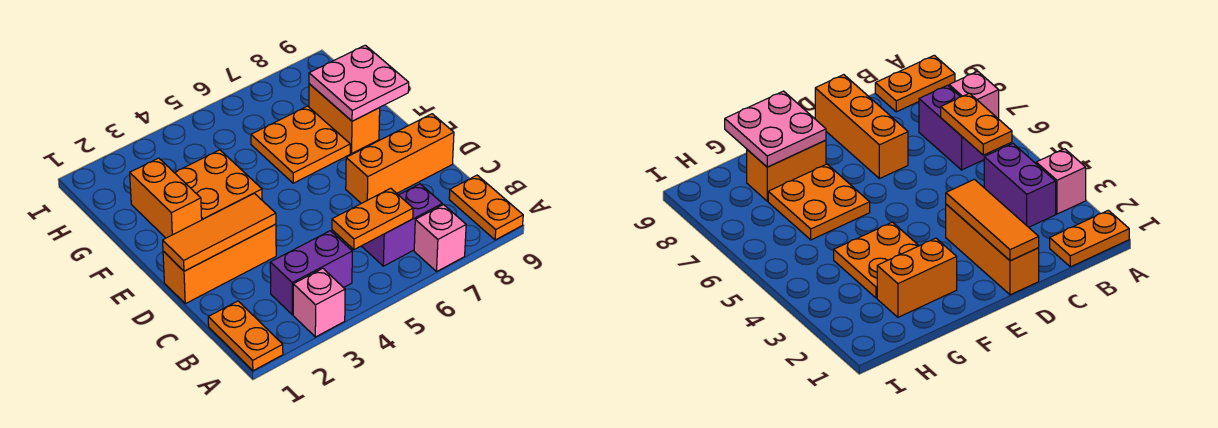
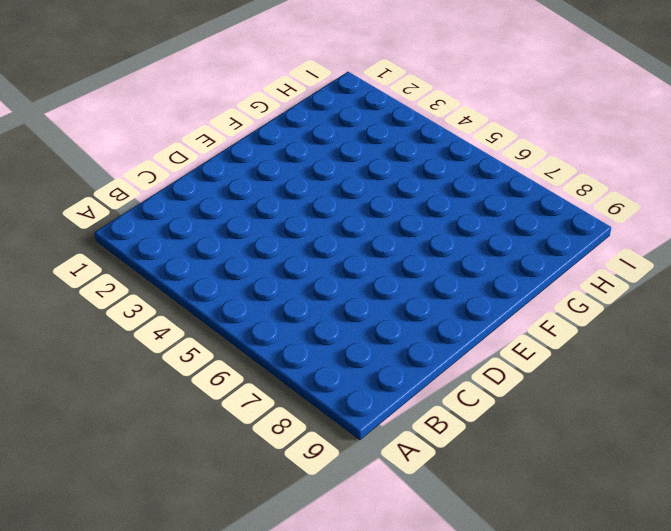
none -> orange plate A1:B1 level 1
none -> pink brick A3 level 1
none -> pink brick A7 level 1

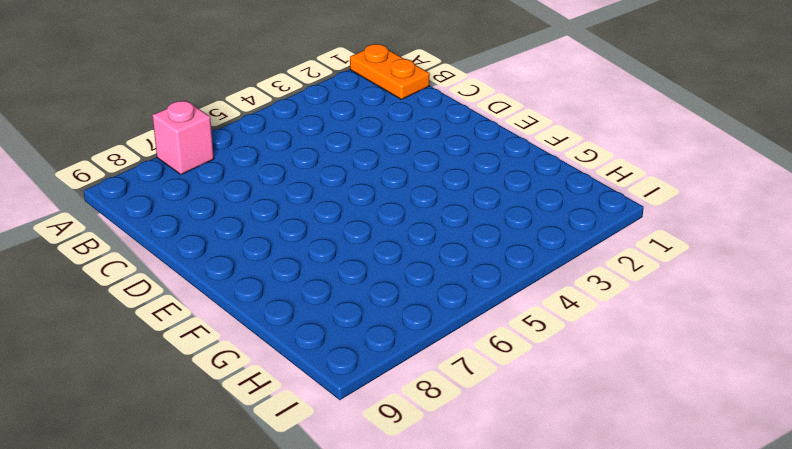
none -> pink brick A3 level 1
none -> orange plate A9:B9 level 1
none -> purple brick B3:B4 level 1

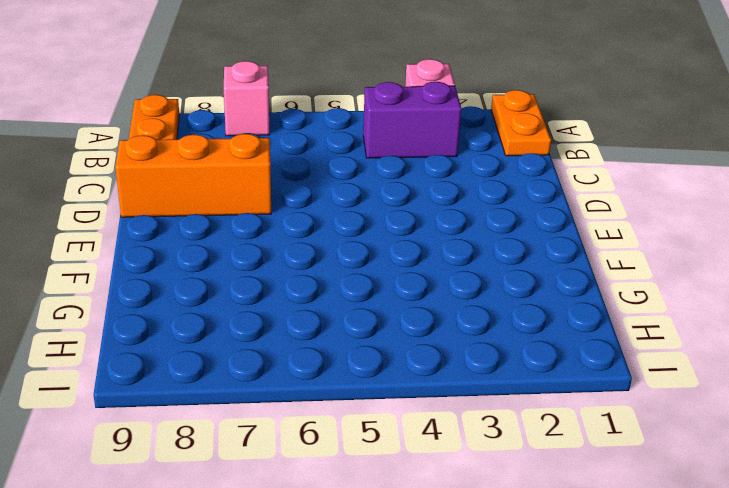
none -> purple brick B6:B7 level 1
none -> orange brick D1:D3 level 1
none -> orange brick F2:G2 level 1

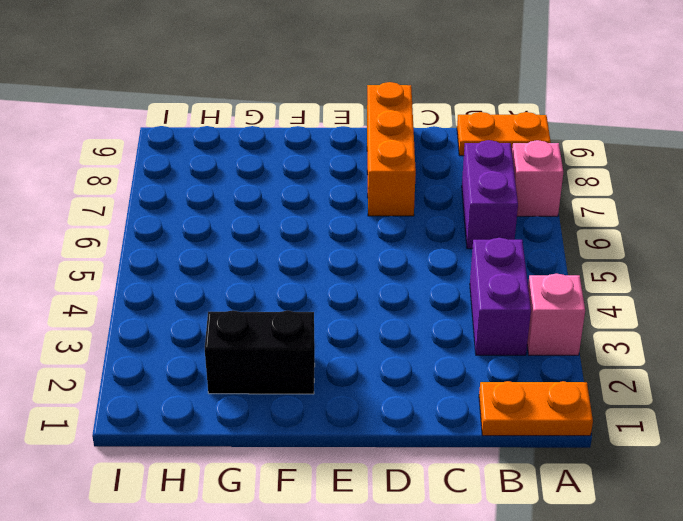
black brick F2:G2 level 1 -> orange brick F2:G2 level 1
none -> orange brick D1:D3 level 1
none -> orange plate F3:G4 level 1
none -> orange plate F6:G7 level 1

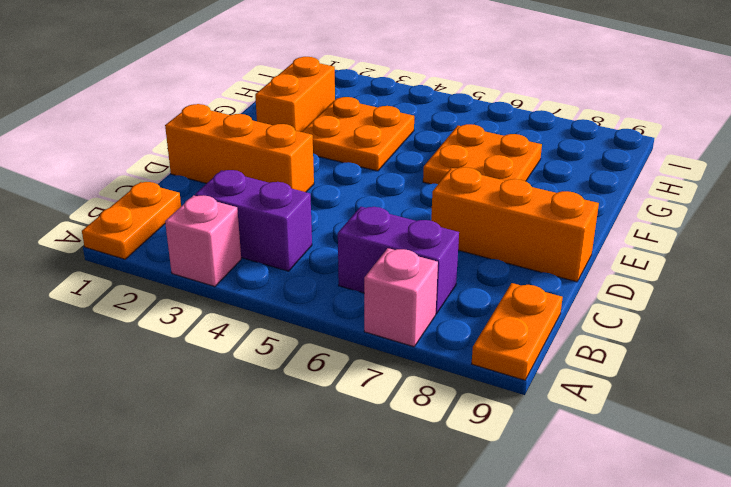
none -> orange brick F8:G8 level 1
none -> orange plate B5:B6 level 2
none -> orange tile D1:D3 level 2

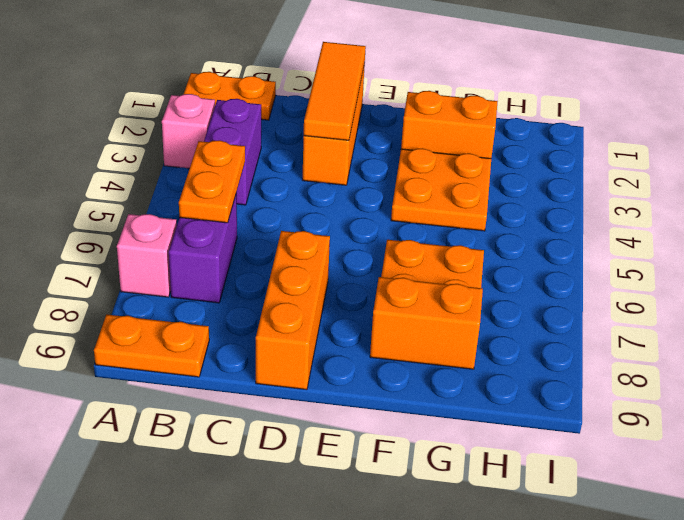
none -> pink plate F8:G9 level 2

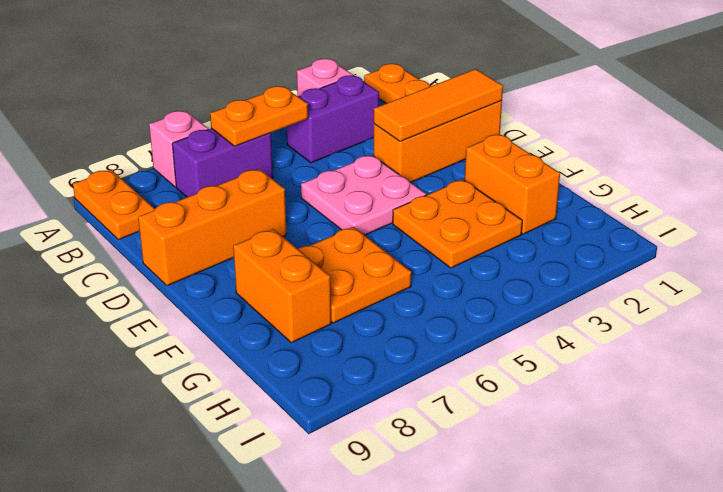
pink plate D4:E5 level 1 -> pink plate F8:G9 level 2

